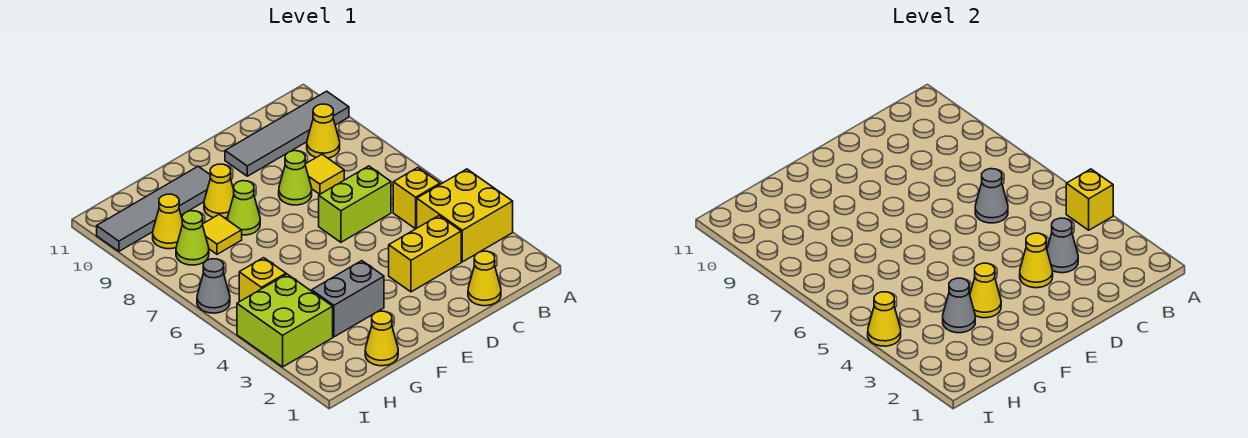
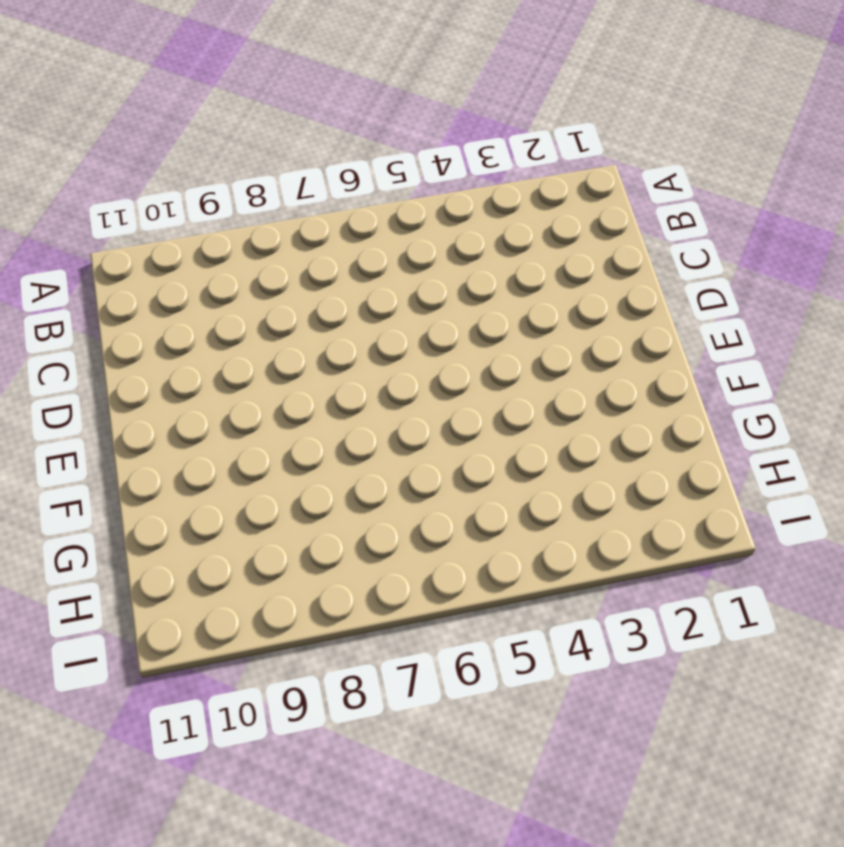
none -> yellow brick A3:B4 level 1
none -> grey tile A10:D10 level 1
none -> yellow brick B5 level 1

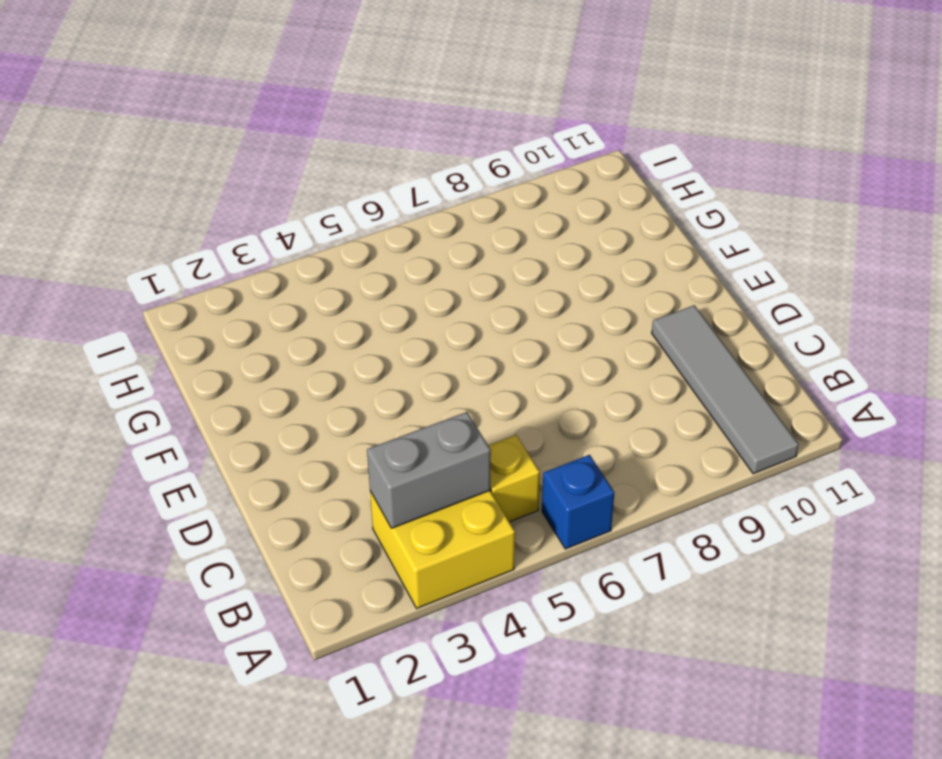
blue brick A6 level 1 -> none
grey brick B3:B4 level 2 -> grey brick F3:G3 level 1
none -> yellow cone B9 level 1
none -> yellow cone C1 level 1
none -> yellow brick C3:D3 level 1

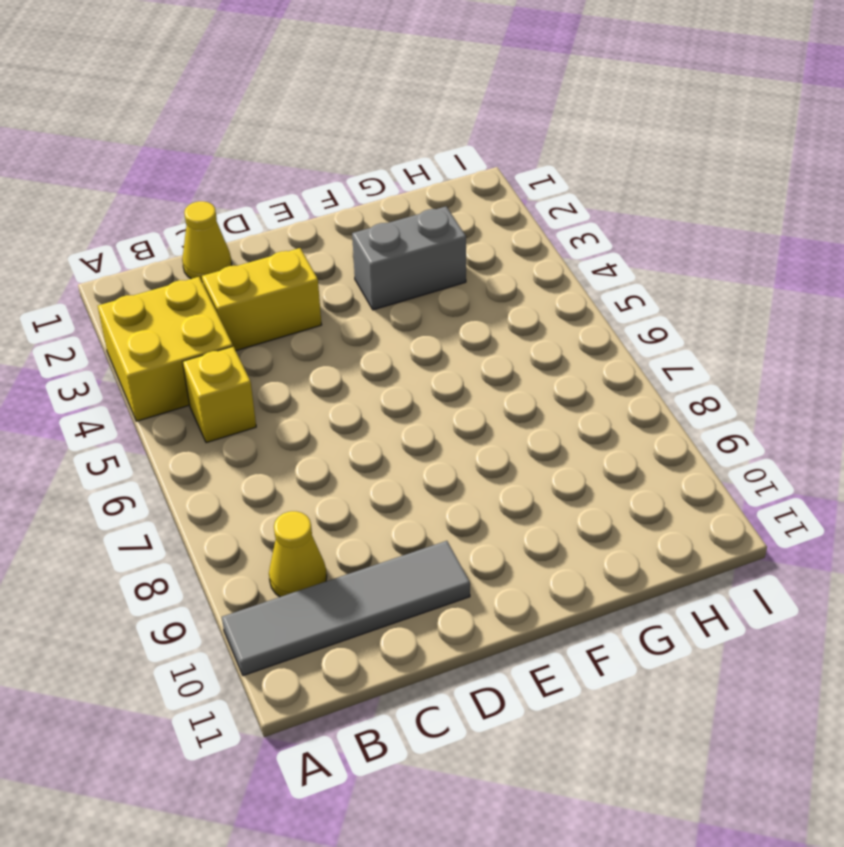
none -> lime brick C6:D6 level 1
none -> yellow tile C8 level 1
none -> lime cone D8 level 1

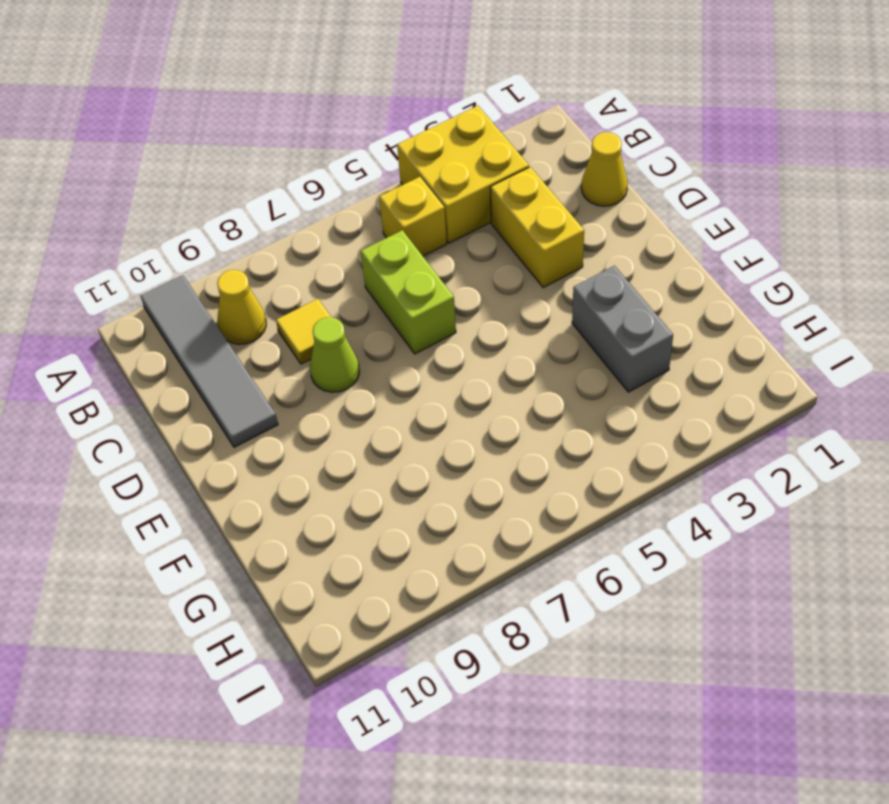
none -> lime cone F8 level 1
none -> yellow cone F9 level 1
none -> grey tile F10:I10 level 1

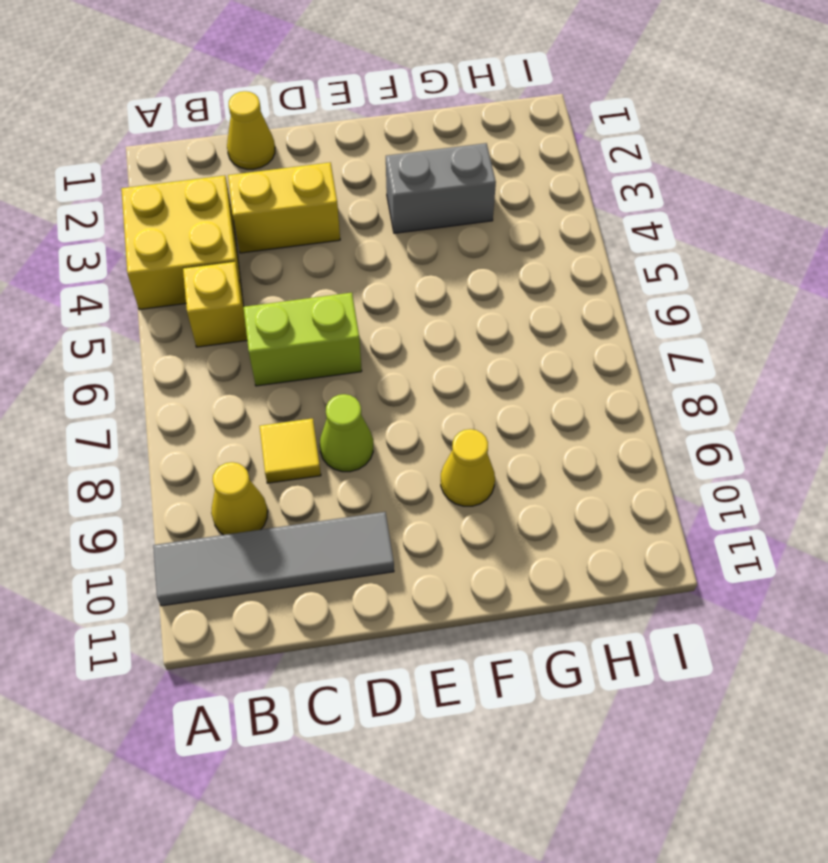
none -> lime cone F8 level 1
none -> grey tile F10:I10 level 1
none -> yellow cone G1 level 1

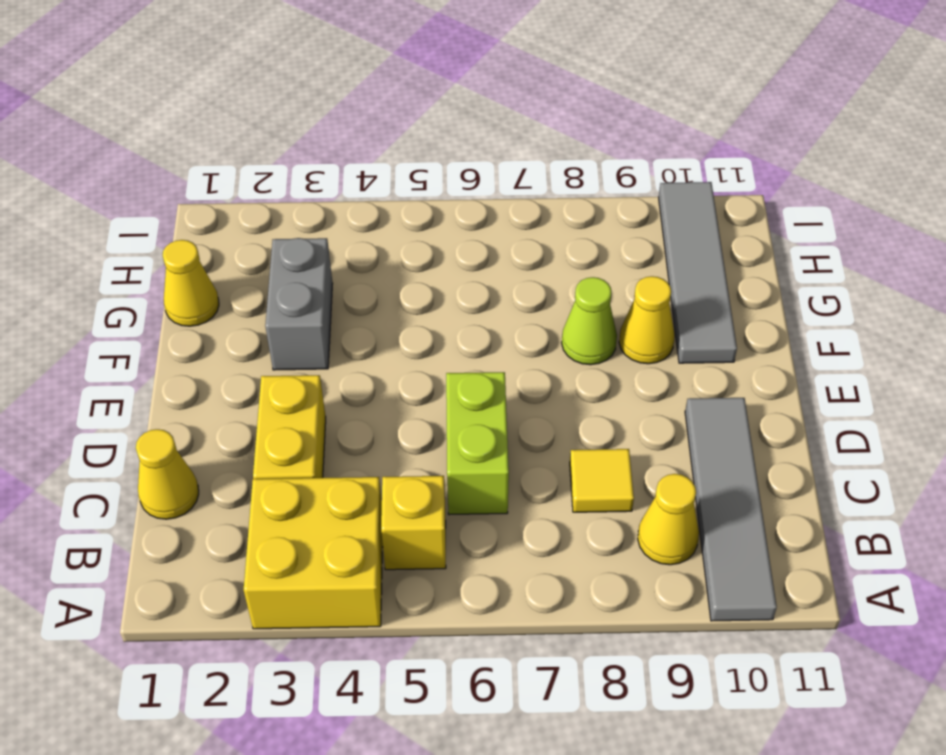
none -> lime cone D8 level 1
none -> yellow tile G8 level 1
none -> lime brick H3:I4 level 1

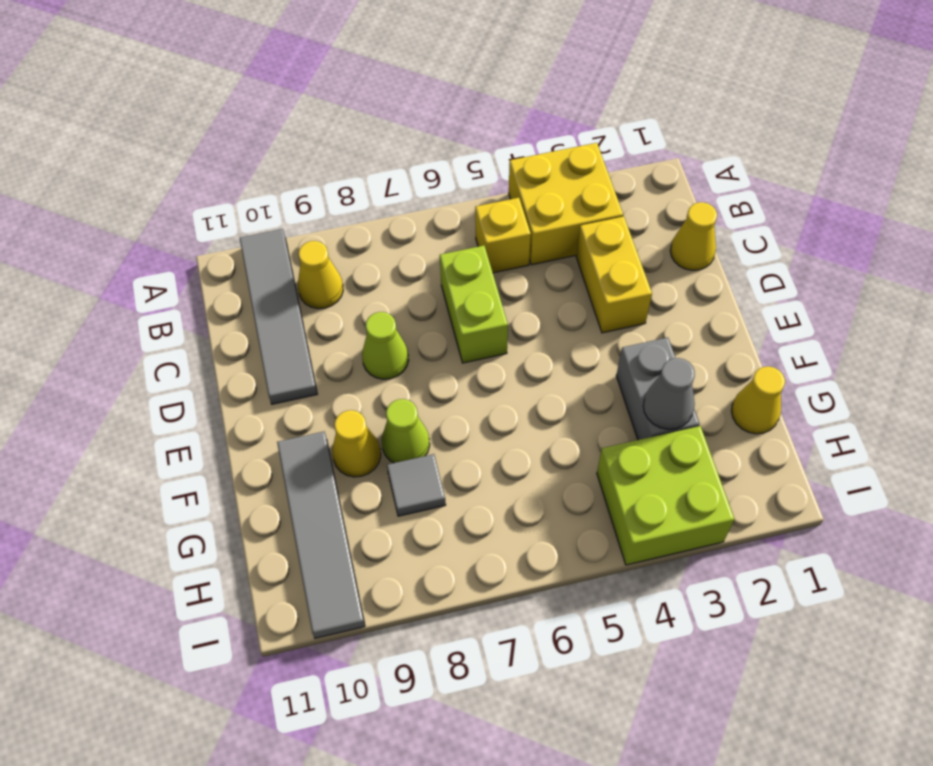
grey tile G8 level 1 -> yellow tile G8 level 1
none -> yellow tile C8 level 1
none -> yellow brick H5 level 1
none -> lime cone H8 level 1

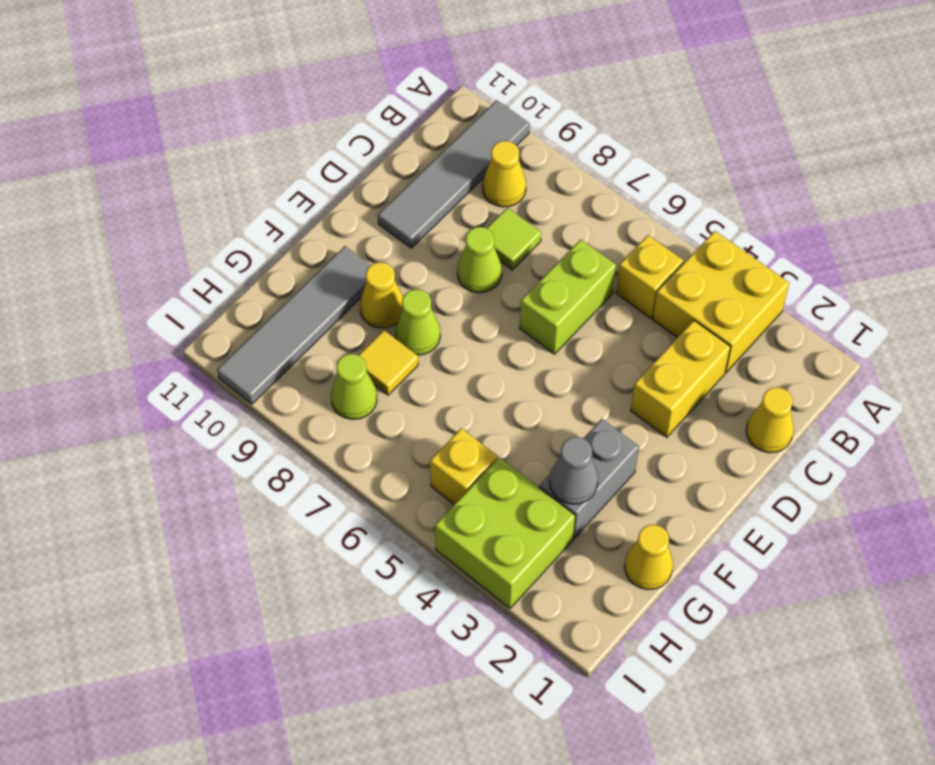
lime tile C8 level 1 -> yellow tile C8 level 1
none -> yellow cone H9 level 1
none -> grey cone I6 level 1
none -> yellow brick A4 level 2

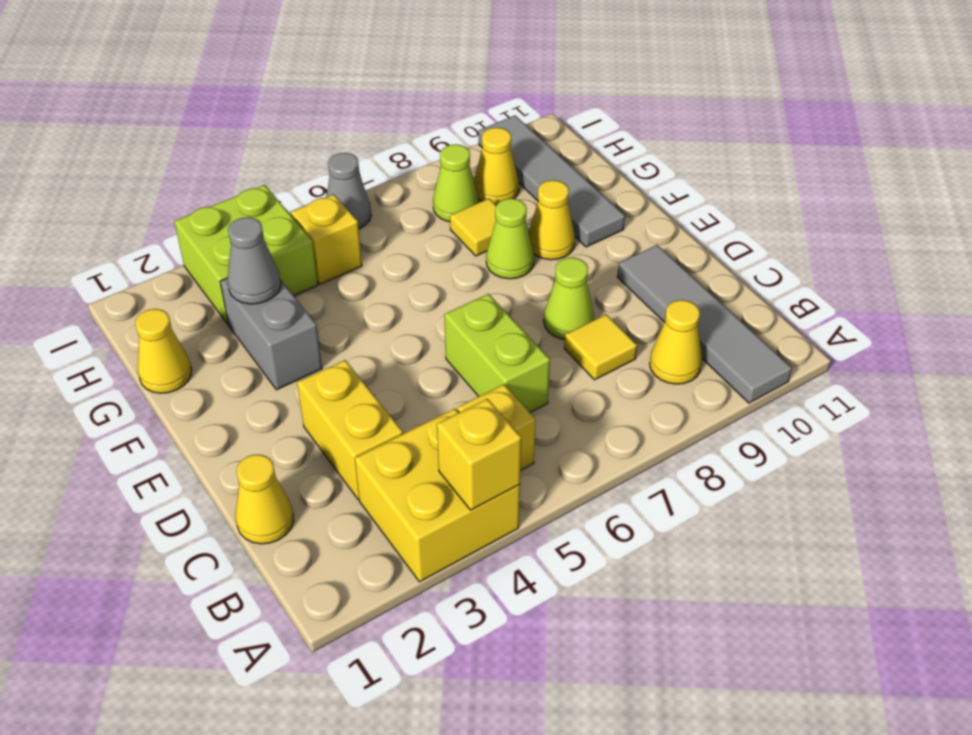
none -> grey cone C3 level 2
none -> grey cone C6 level 2
none -> yellow cone D3 level 2

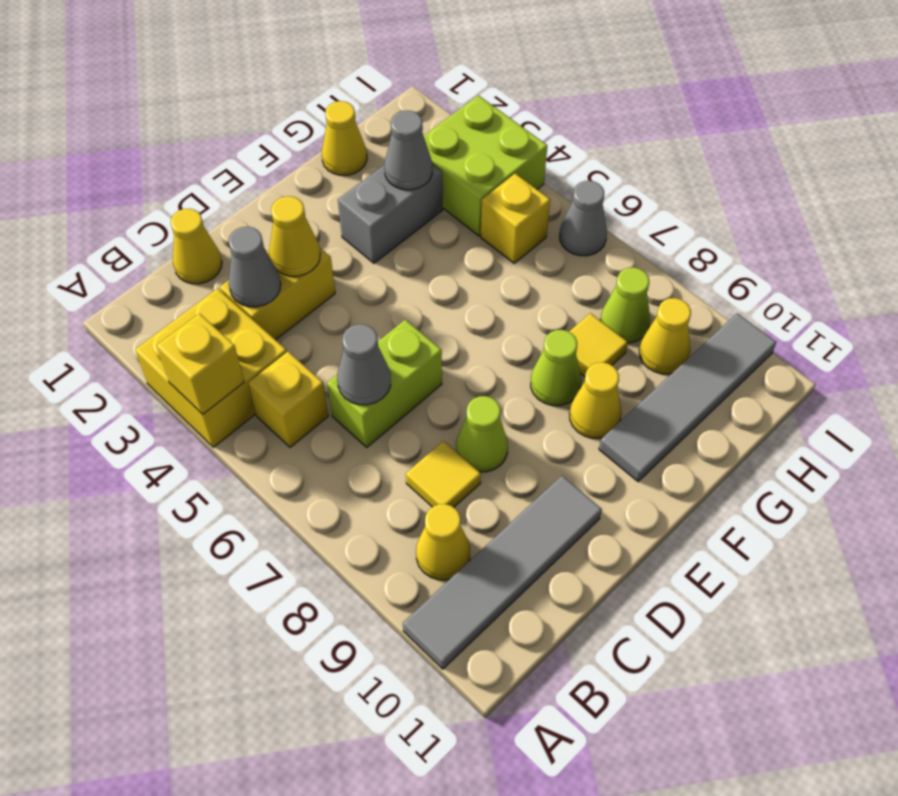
none -> yellow cone F3 level 2
none -> yellow cone I4 level 2

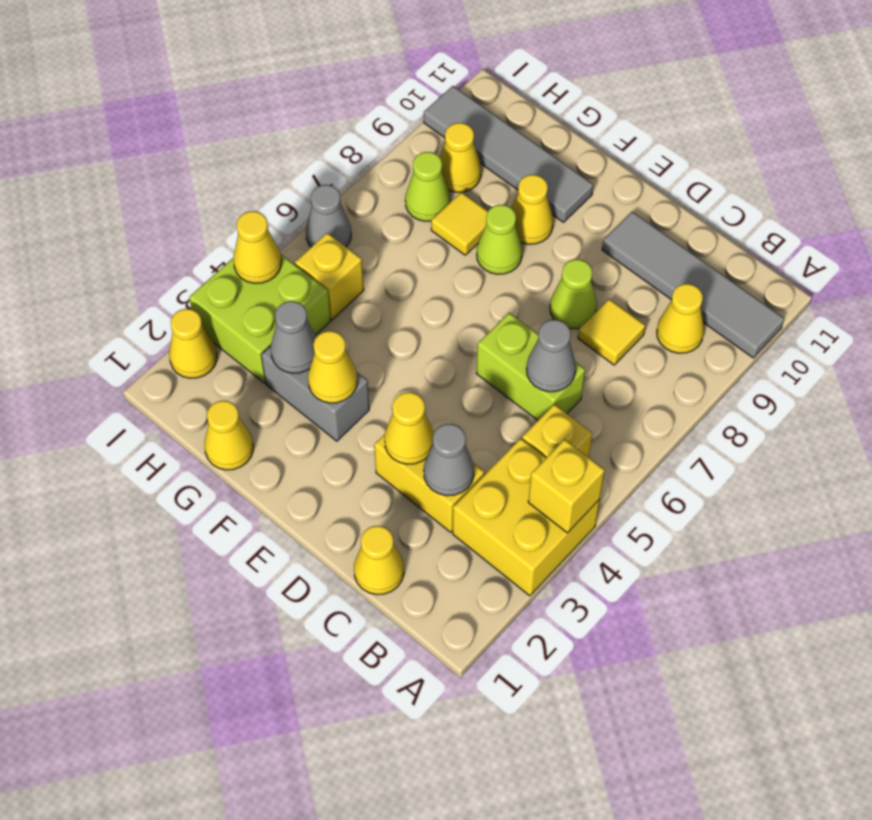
yellow cone I2 level 1 -> none

